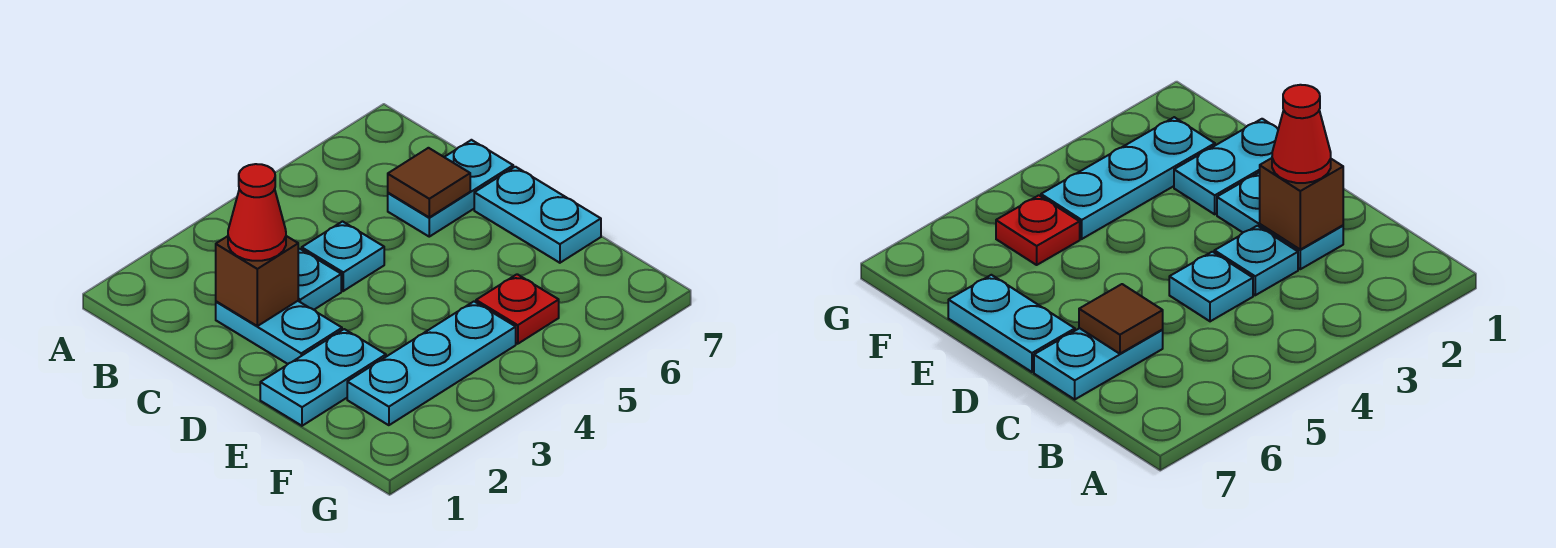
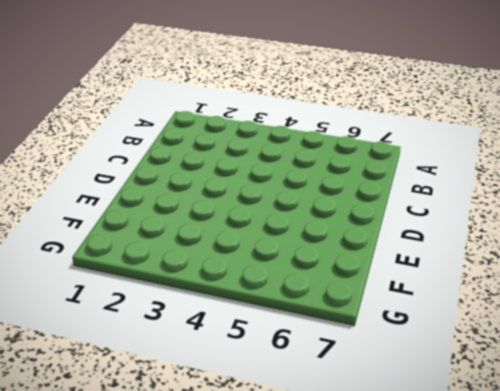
none -> cyan plate C2:D2 level 1
none -> cyan plate C3 level 1

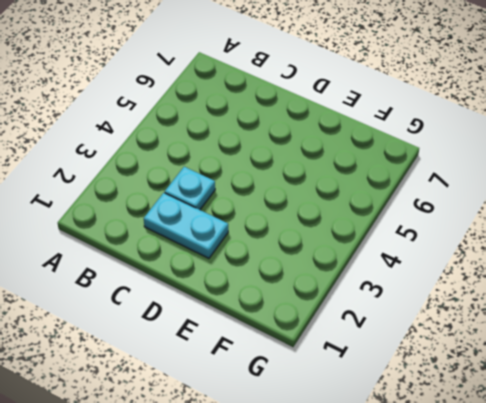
none -> cyan plate C4 level 1
none -> cyan plate C6:C7 level 1

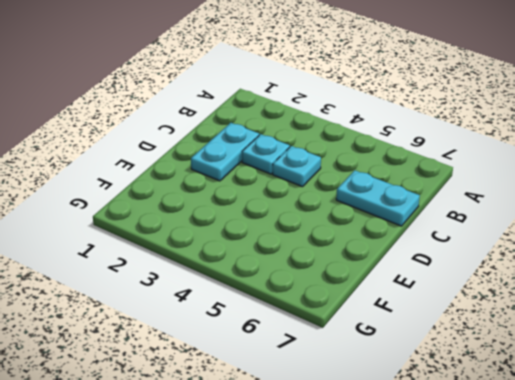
none -> cyan plate D7:E7 level 1
none -> cyan plate E1:E2 level 1

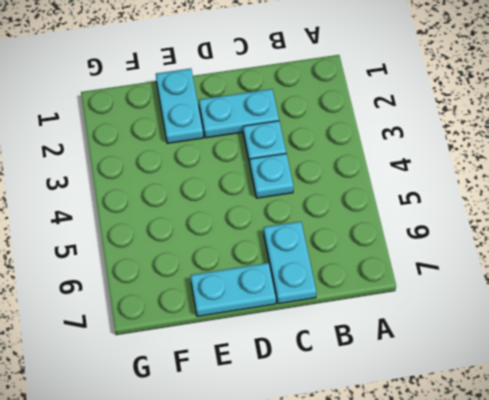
none -> cyan plate F2:F4 level 1
none -> red plate F5 level 1

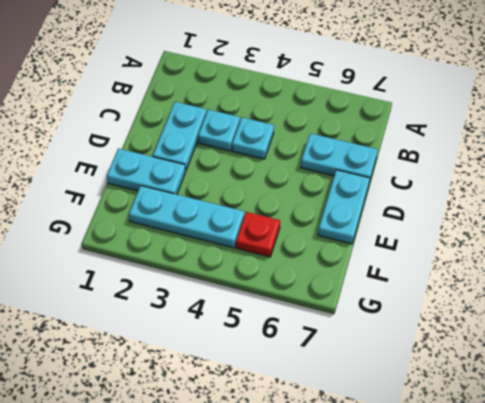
none -> brown brick C2 level 2
none -> brown tile C6 level 2

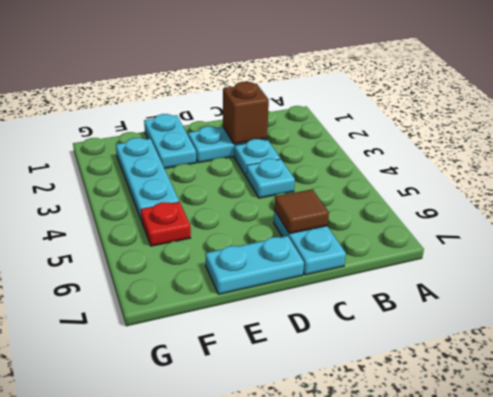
none -> red cone C2 level 3

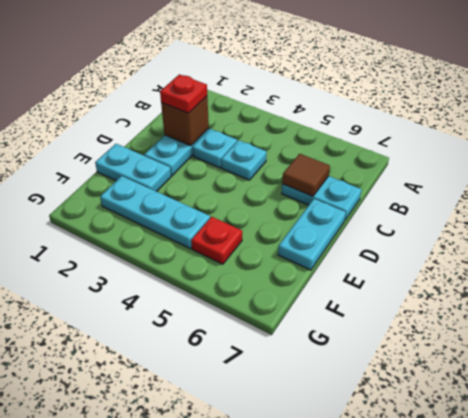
red plate C2 level 3 -> red cone C2 level 3

